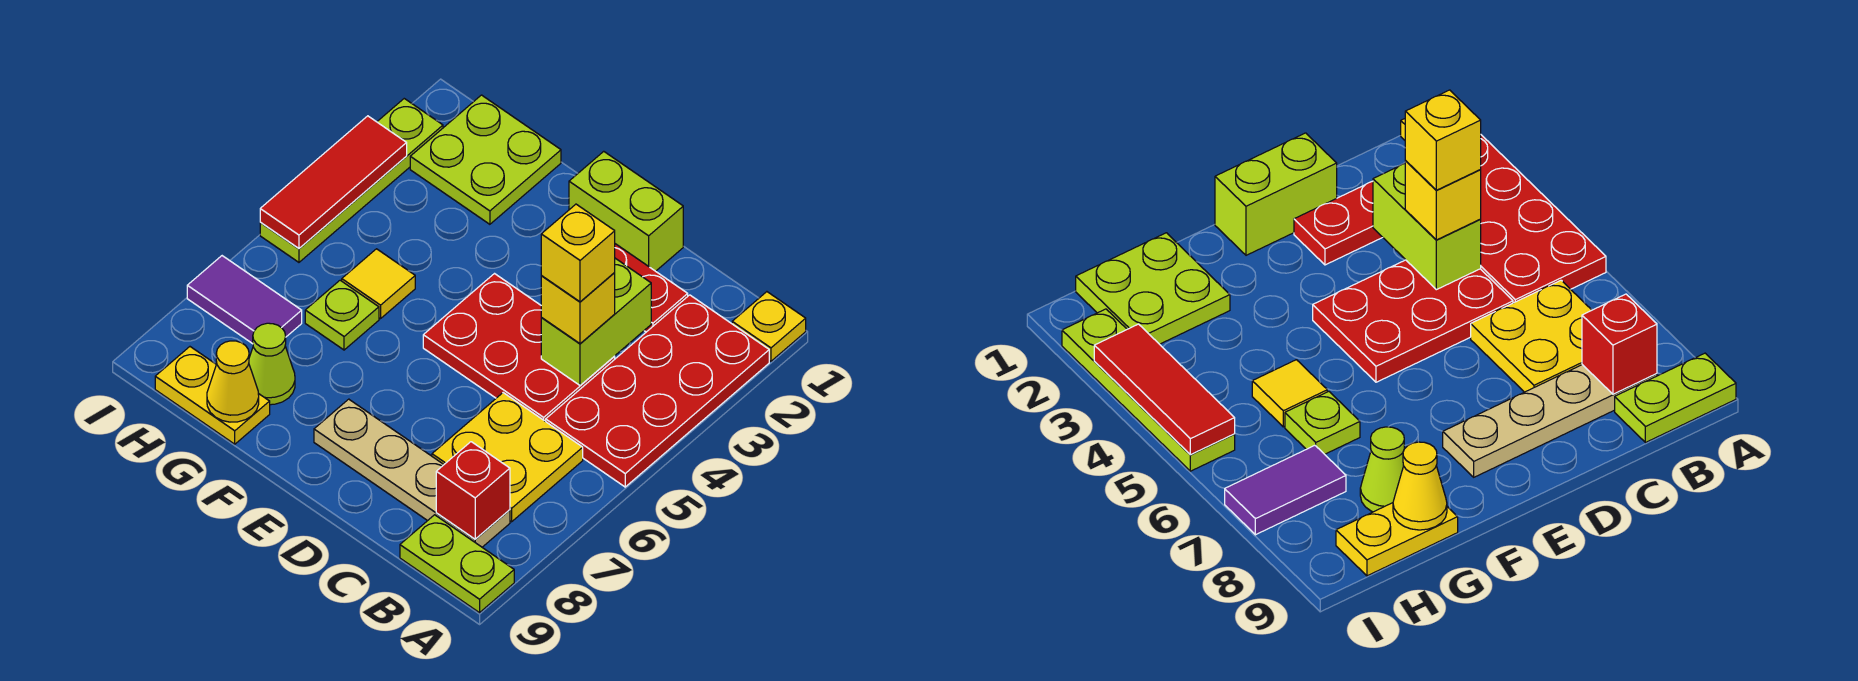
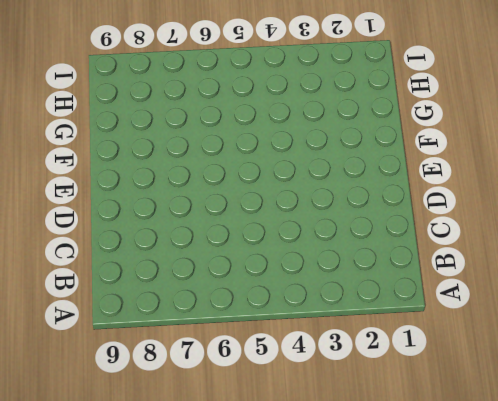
none -> yellow plate A1 level 1
none -> red plate A2:B5 level 1
none -> lime plate A9:B9 level 1

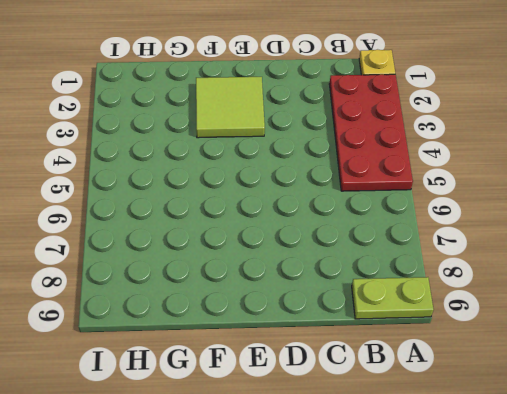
lime tile E2:F3 level 1 -> none
none -> yellow plate B6:C7 level 1
none -> tan plate B8:E8 level 1
none -> red plate C2:D2 level 1

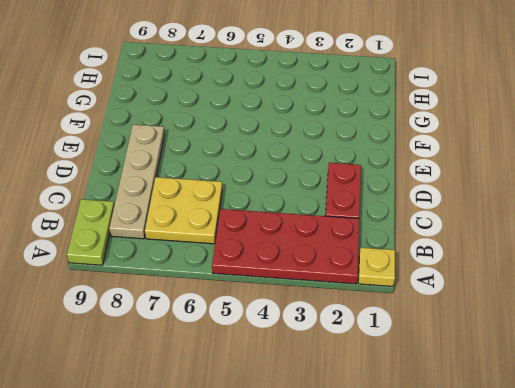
none -> red plate C4:E5 level 1
none -> lime brick D1:E1 level 1
none -> lime plate G1:H2 level 1

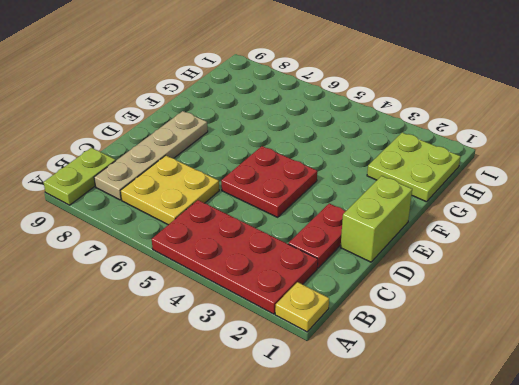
red plate D4:E5 level 1 -> red plate C4:E5 level 1
none -> yellow tile G5 level 1
none -> lime plate G6 level 1
none -> lime cone G8 level 1

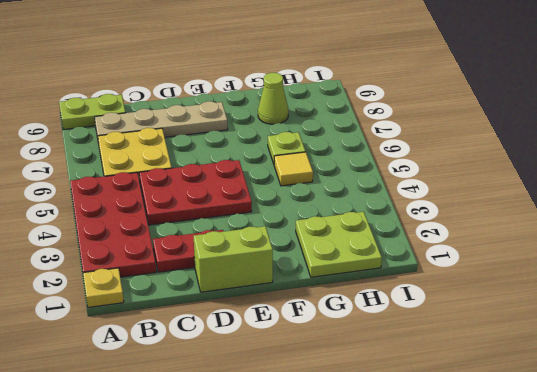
none -> yellow plate G9:H9 level 1
none -> purple tile H7:I7 level 1
none -> lime plate I2:I5 level 1

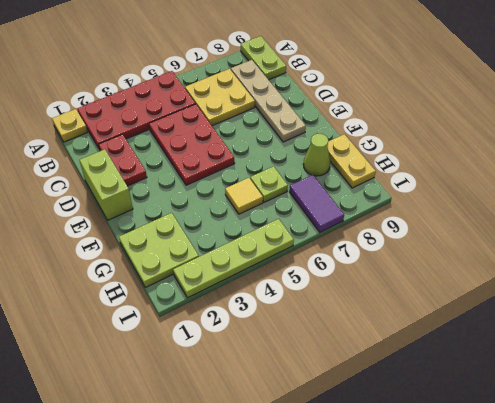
none -> red brick B8 level 2
none -> lime brick C3:C4 level 2
none -> yellow cone G9 level 2

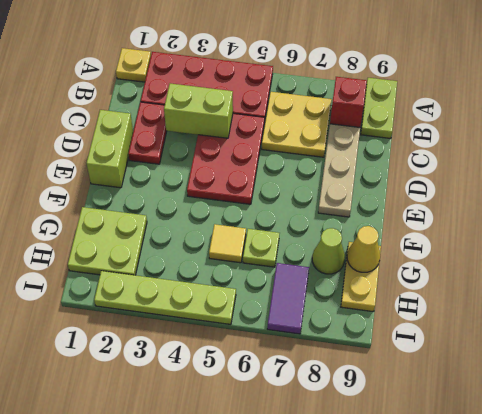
none -> red tile I3:I5 level 2
none -> yellow brick C4 level 3
none -> yellow brick C4 level 4

